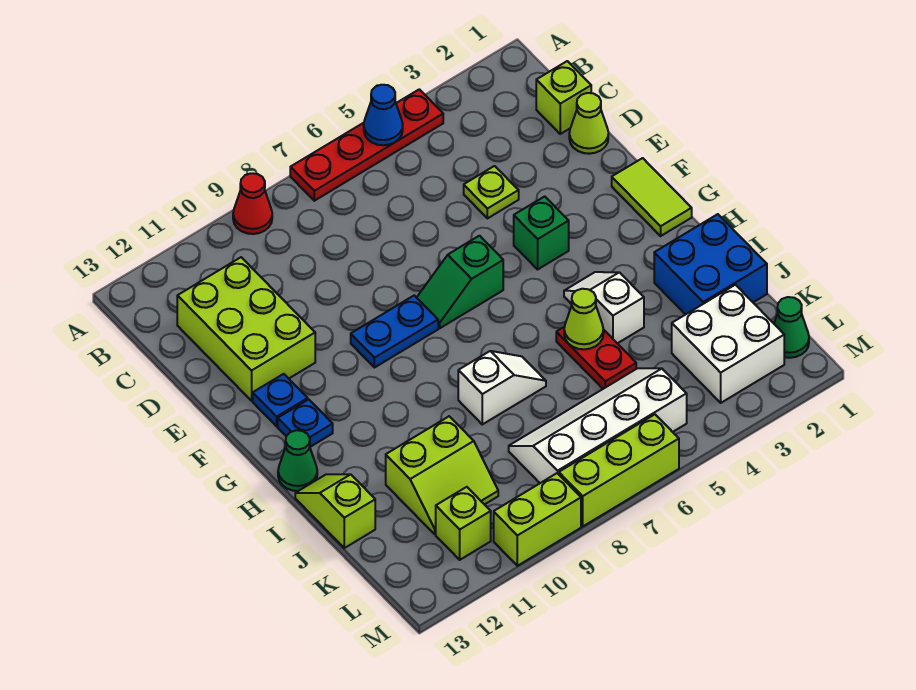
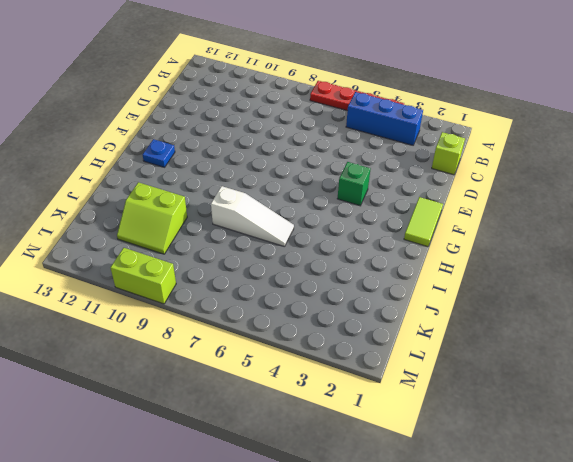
blue brick B3:B5 level 1 -> none
white slope I6:I8 level 1 top 8 -> white slope I7:I8 level 1 top 8
none -> red cone A9 level 1
none -> lime brick C11:E12 level 1
none -> lime cone D1 level 1

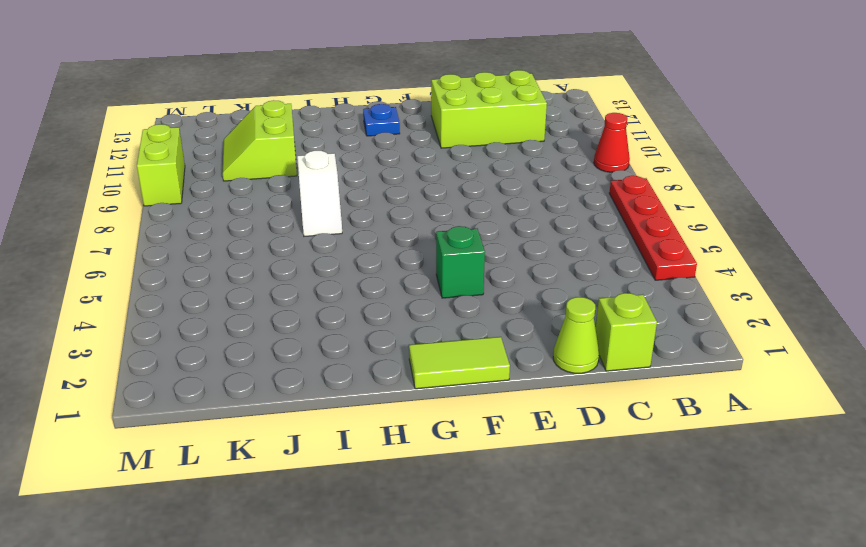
none -> lime plate D4 level 1
none -> green slope F6:F7 level 1 top 6
none -> blue plate F8:F9 level 1

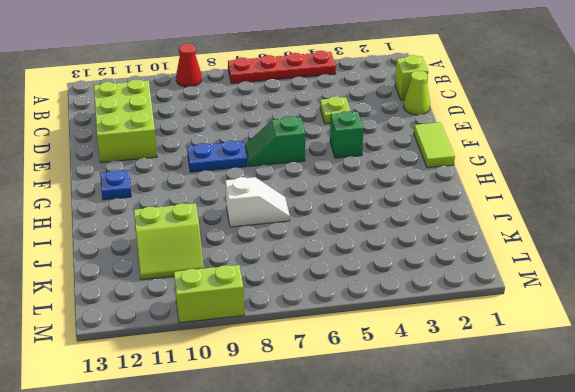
none -> blue plate F12 level 1
none -> white slope H4:I4 level 1 top I
none -> green cone H13 level 1

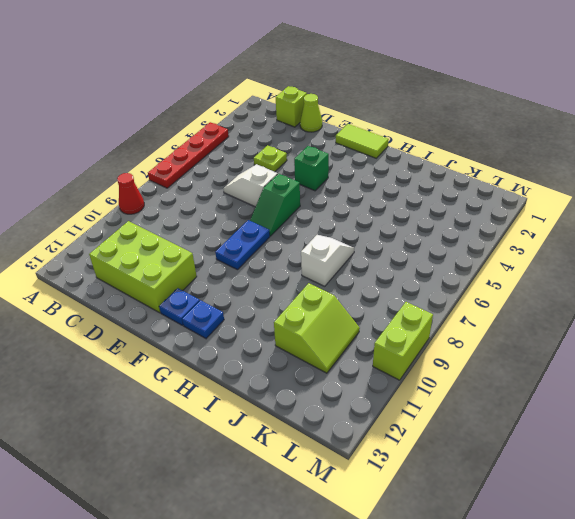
white slope D6:E6 level 1 top E -> white slope H4:I4 level 1 top I
none -> green cone H13 level 1
none -> blue brick I1:J2 level 1
none -> red plate I5:J5 level 1

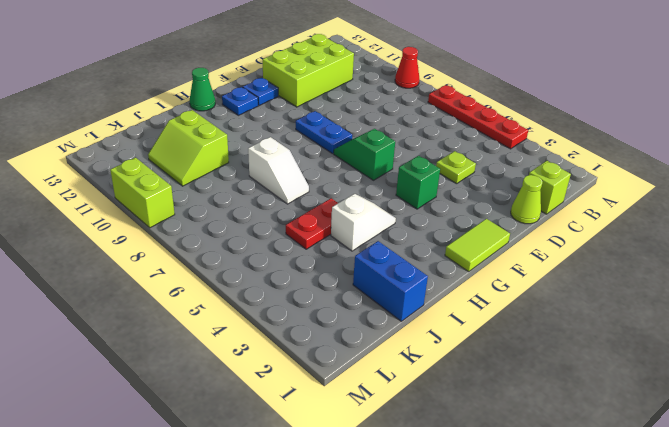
blue brick J1:J2 level 1 -> blue brick I1:J2 level 1
none -> lime slope I13:J13 level 1 top J
none -> white brick K2:L3 level 1
none -> white slope K5:L8 level 1 top L

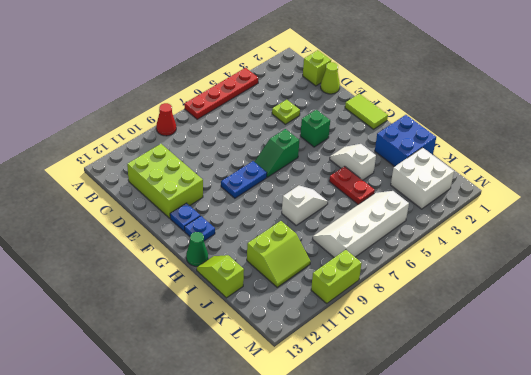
none -> green cone L1 level 1
none -> lime brick L11 level 1
none -> lime brick M6:M8 level 1

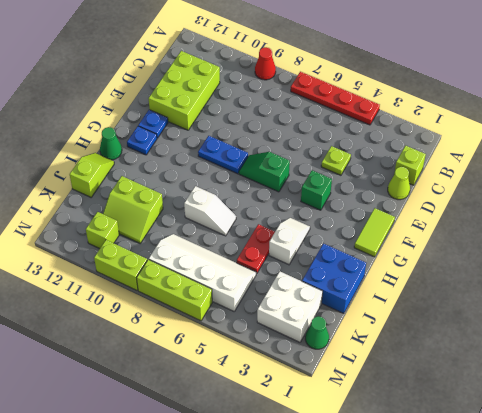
none -> blue cone A5 level 2
none -> lime cone I5 level 2

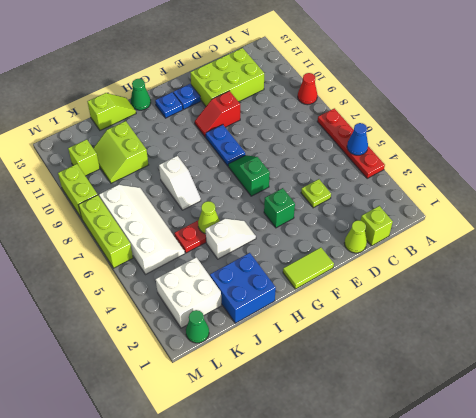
red slope E10:F10 level 1 top E -> none

